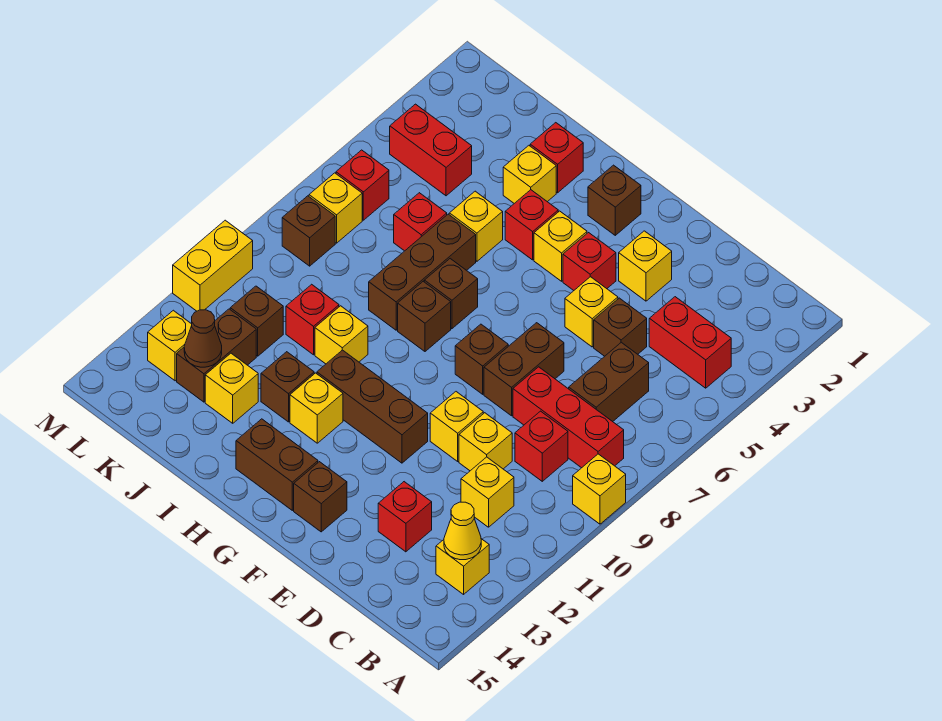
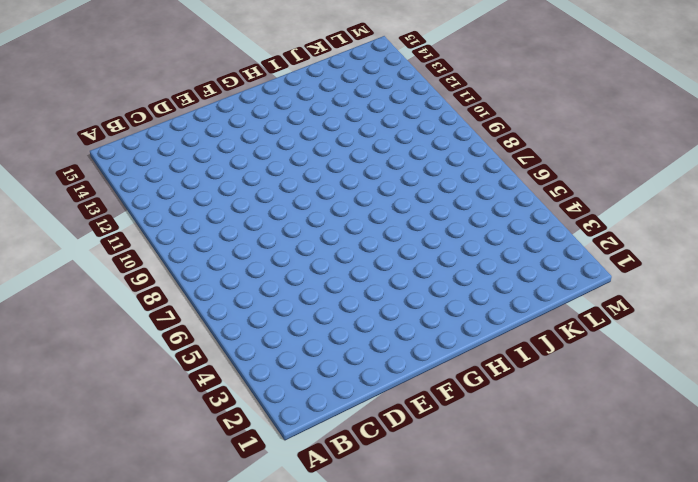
none -> yellow brick A9 level 1
none -> red brick B4:C4 level 1
none -> red brick B8:D8 level 1
none -> yellow brick B13 level 1

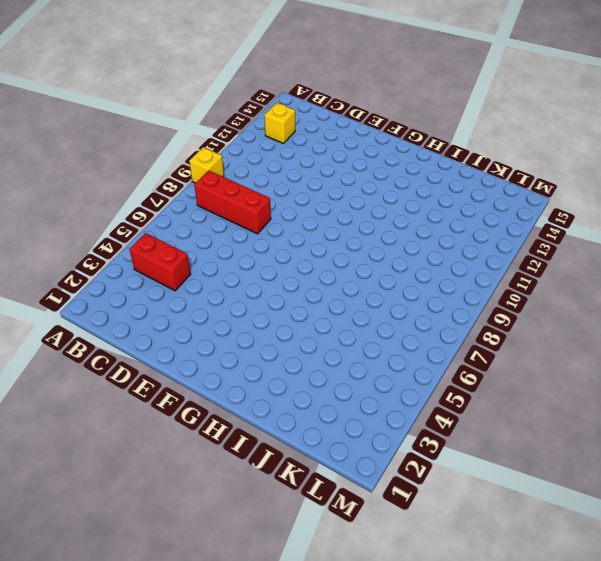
none -> brown brick C6:C7 level 1
none -> red brick C9 level 1
none -> yellow brick C11 level 1
none -> brown brick D5 level 1

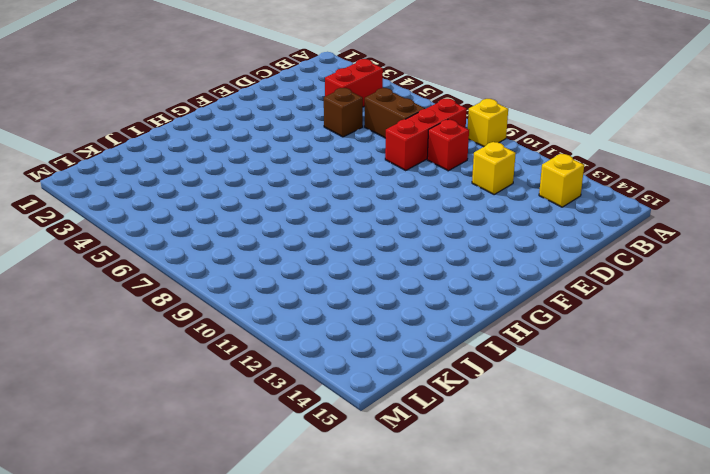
none -> yellow brick D10 level 1
none -> red brick D13 level 1
none -> yellow brick E3 level 1
none -> yellow brick E5 level 1

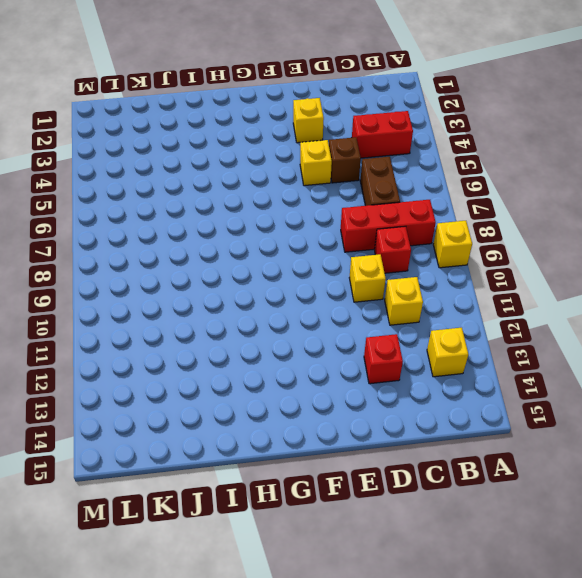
none -> brown brick E7:E8 level 1
none -> yellow brick E10 level 1
none -> red brick F4 level 1
none -> brown brick F8 level 1

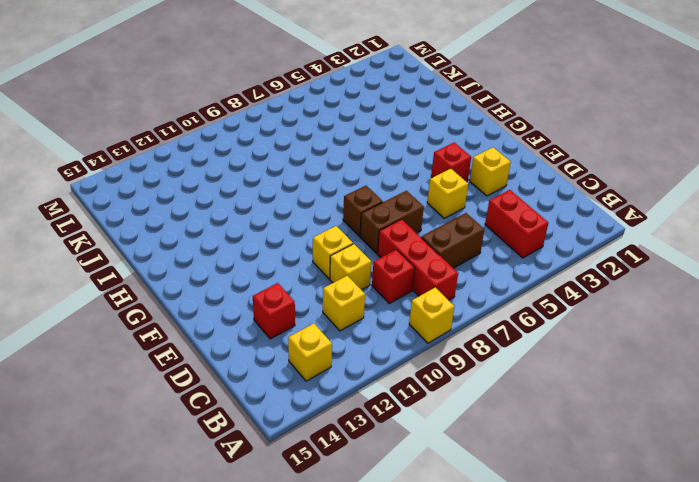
none -> brown brick D5 level 1
none -> brown brick F11:H11 level 1
none -> brown brick F14 level 1
none -> brown brick G2 level 1

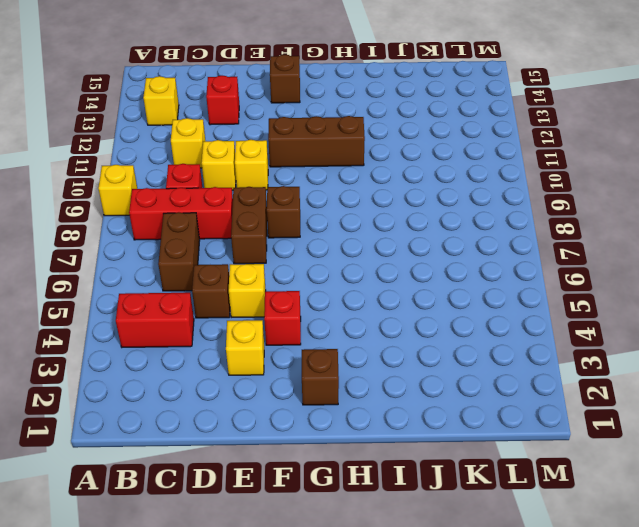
none -> yellow brick G4 level 1
none -> brown brick G14:H14 level 1
none -> red brick H4 level 1
none -> brown brick H7 level 1

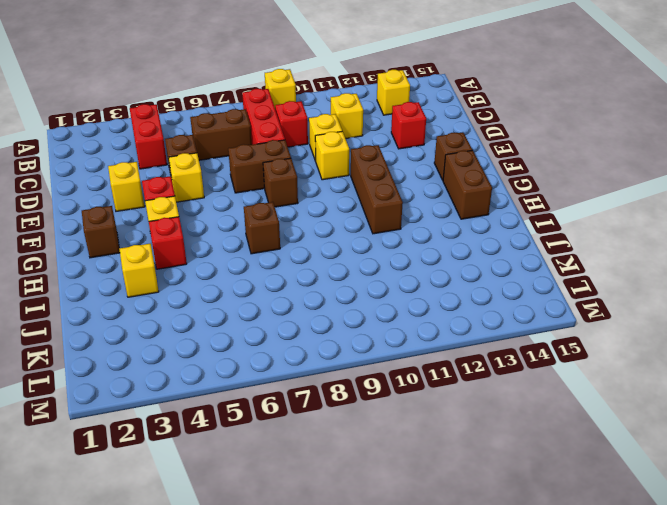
none -> brown brick H8 level 1
none -> yellow brick H12 level 1
none -> red brick I2 level 1
none -> yellow brick I5 level 1

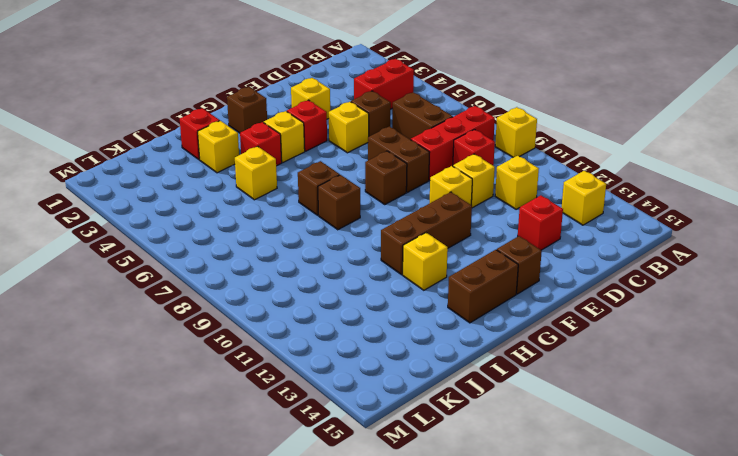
none -> brown brick I6:I8 level 1
none -> yellow brick I10 level 1
none -> brown brick I12 level 1
none -> red brick J6 level 1

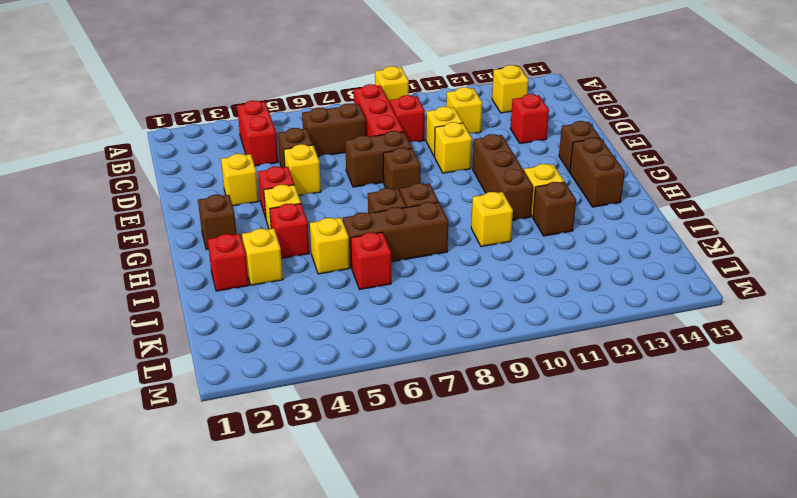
none -> red brick J10 level 1
none -> yellow brick J13 level 1
none -> red brick K4:L4 level 1
none -> brown brick K11 level 1

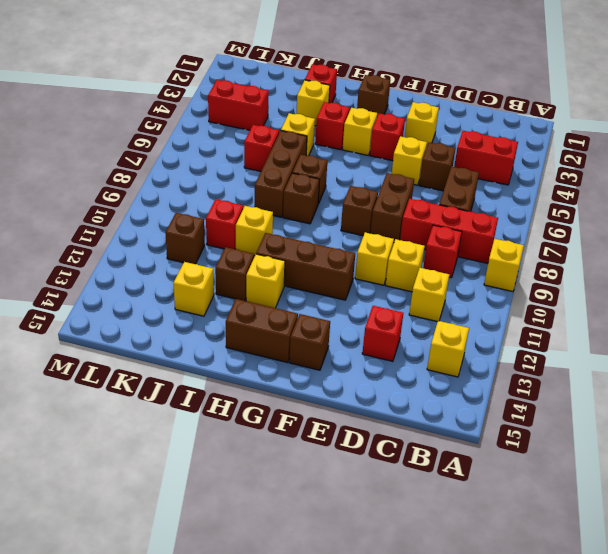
none -> brown brick K12:K13 level 1
none -> red brick L6 level 1
none -> yellow brick L7 level 1
none -> brown brick L8 level 1

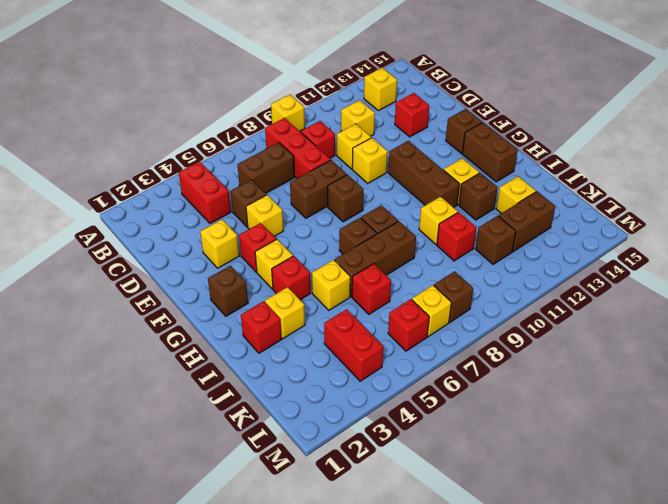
none -> yellow brick L13 level 1
none -> yellow brick M10:M11 level 1
none -> yellow cone B13 level 2
none -> brown cone K13 level 2

